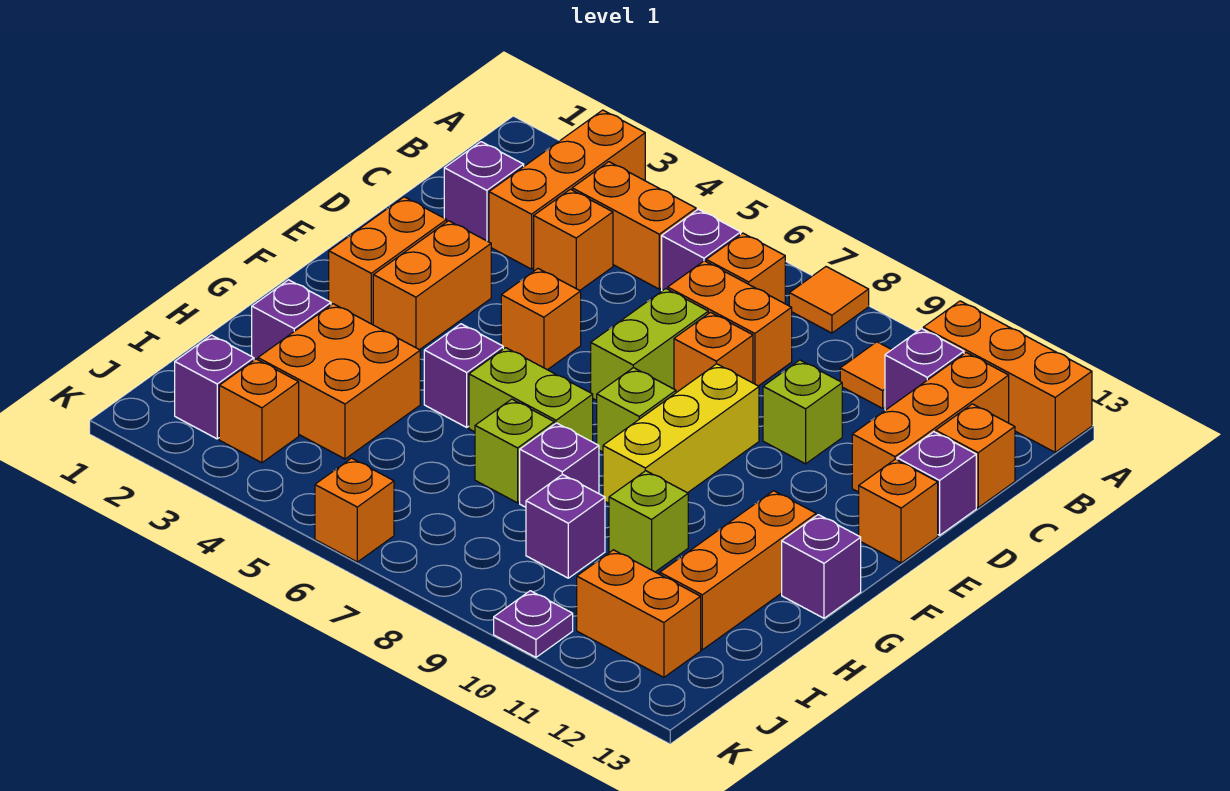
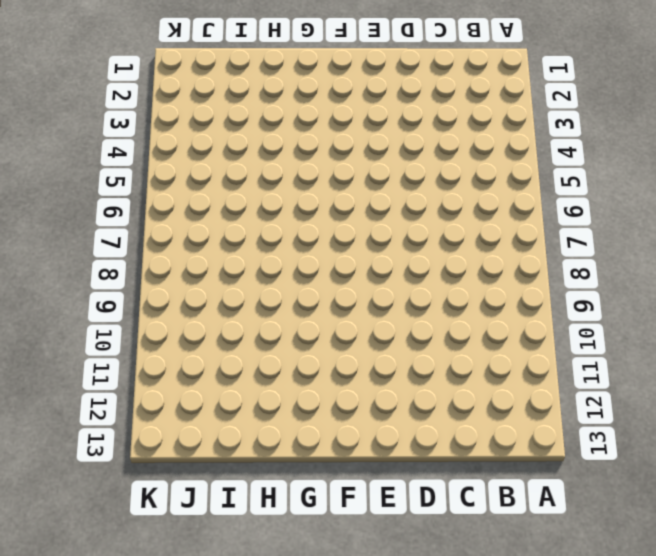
none -> orange brick A3:C3 level 1
none -> orange tile A8 level 1
none -> orange brick A11:A13 level 1
none -> orange brick B4:B5 level 1

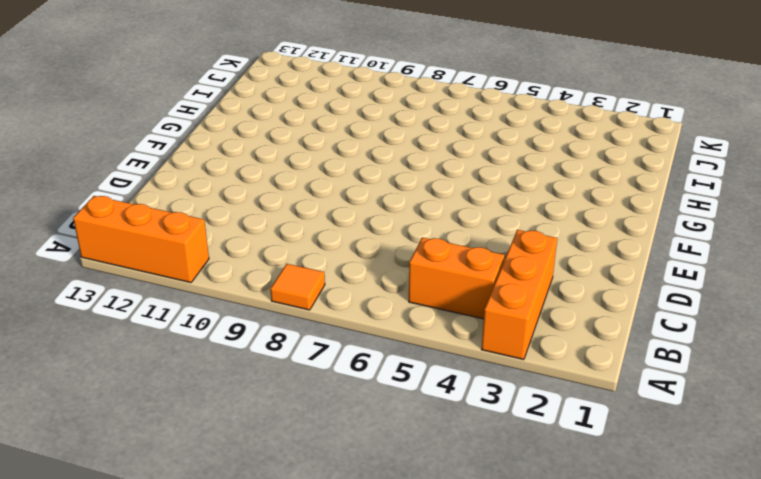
none -> purple brick B6 level 1
none -> orange brick B7 level 1
none -> orange tile B10 level 1
none -> purple brick B11 level 1

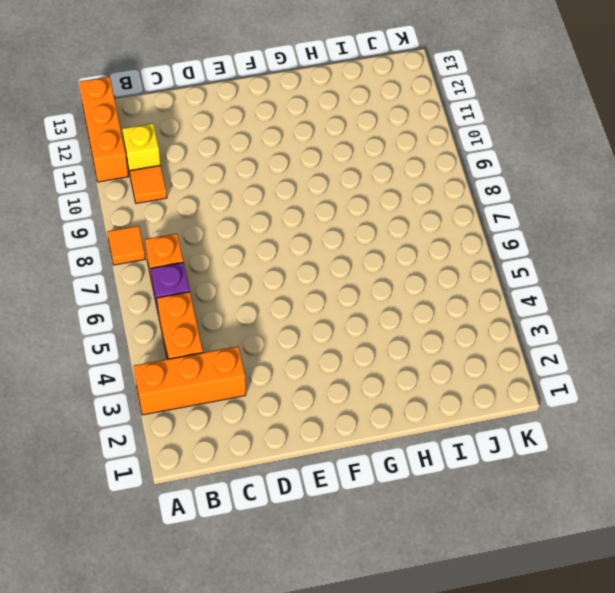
yellow brick B11 level 1 -> purple brick B11 level 1
none -> orange brick B12:D12 level 1
none -> purple brick C2 level 1
none -> orange brick C4 level 1
none -> orange brick C7:C8 level 1

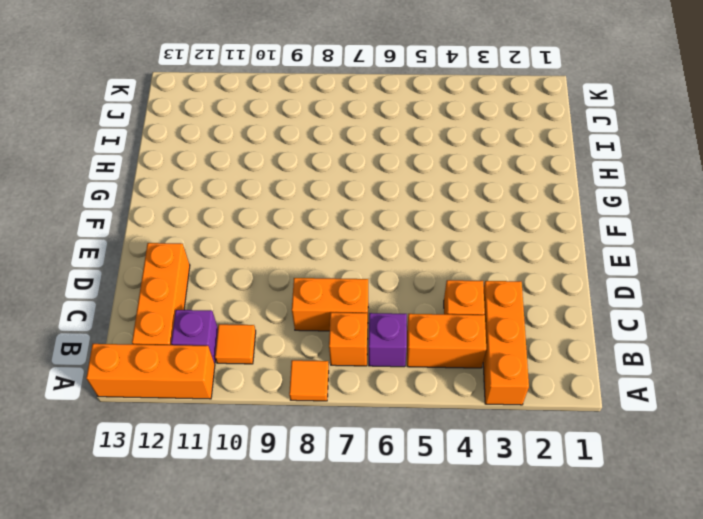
none -> purple brick C2 level 1
none -> orange brick C13 level 1
none -> lime brick D7:E7 level 1
none -> orange brick D8 level 1

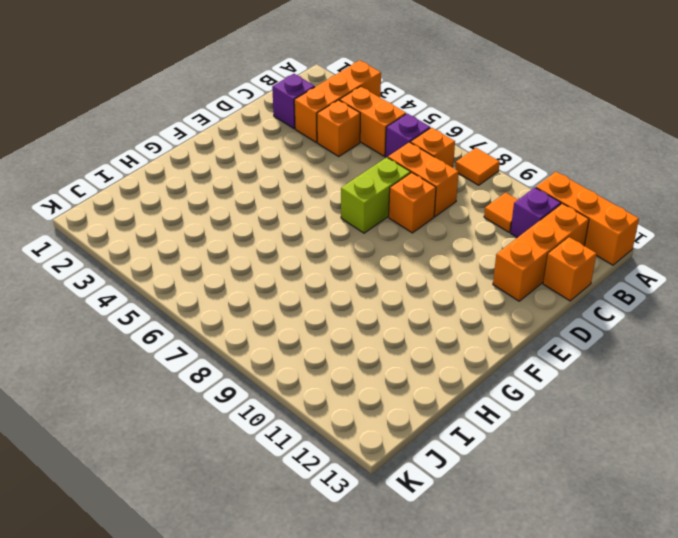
none -> lime brick D10 level 1
none -> purple brick D13 level 1
none -> orange brick E2:F2 level 1
none -> orange brick E3:F3 level 1

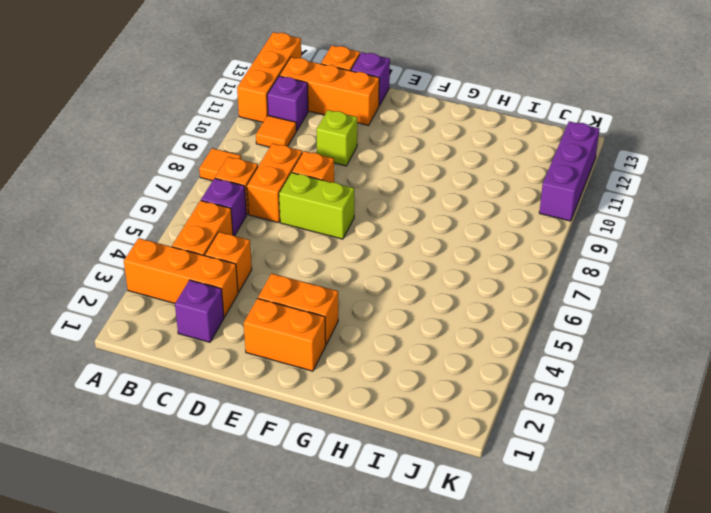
purple brick K10:K12 level 1 -> purple plate K10 level 1
none -> orange brick E5 level 1
none -> yellow brick E9:G9 level 1
none -> orange brick E13 level 1
none -> lime brick F8 level 1

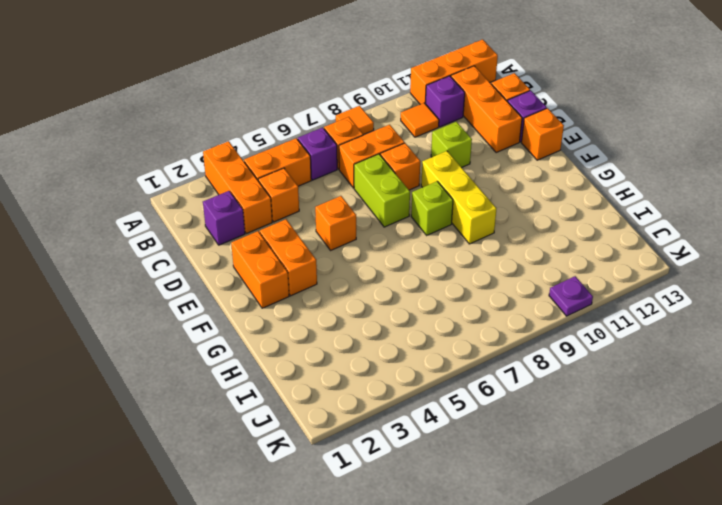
none -> purple brick G5 level 1
none -> lime brick G6:G7 level 1
none -> orange brick G12:I12 level 1
none -> purple brick G13 level 1

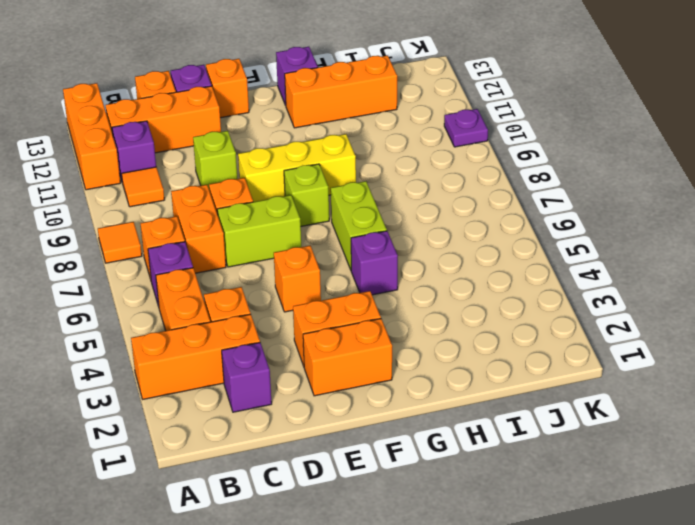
none -> purple brick H2 level 1
none -> orange brick H3:I4 level 1
none -> lime brick H7 level 1
none -> purple brick H8 level 1

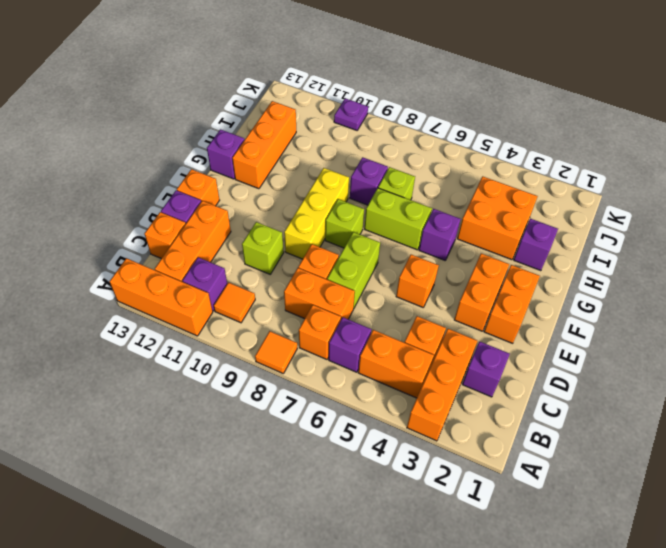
none -> lime brick H10 level 1
none -> purple brick I9 level 1
none -> purple brick J2 level 1
none -> orange brick J3 level 1

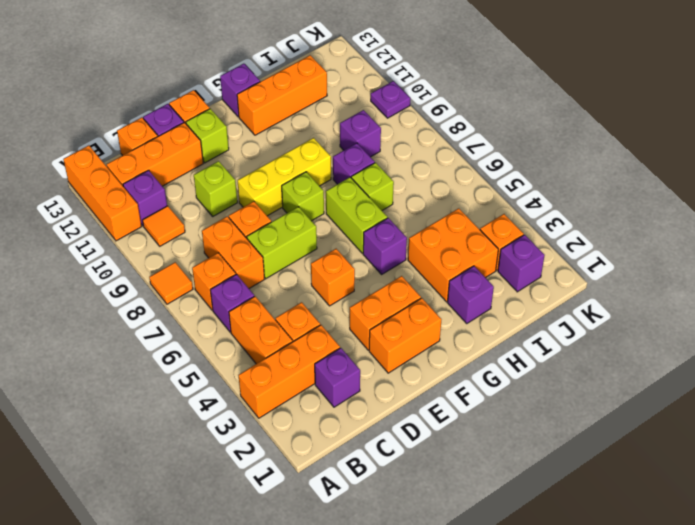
lime brick E12 level 1 -> lime brick H10 level 1
none -> orange brick J11:J12 level 1
none -> orange brick K6 level 1

